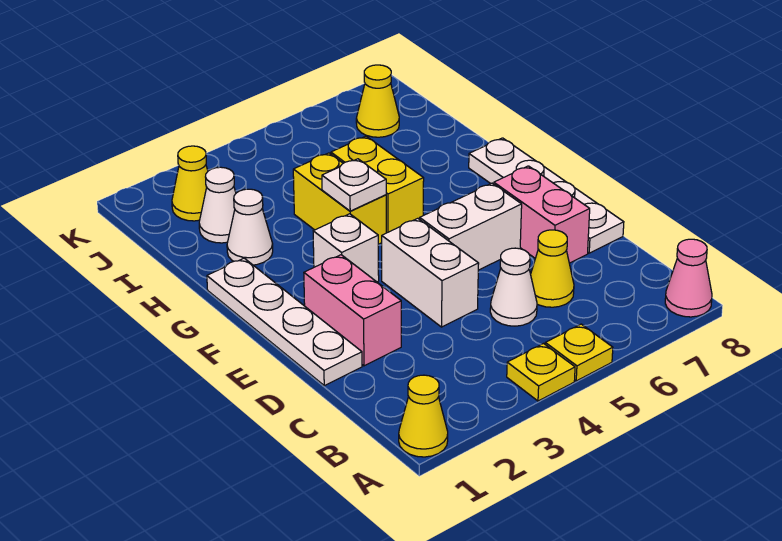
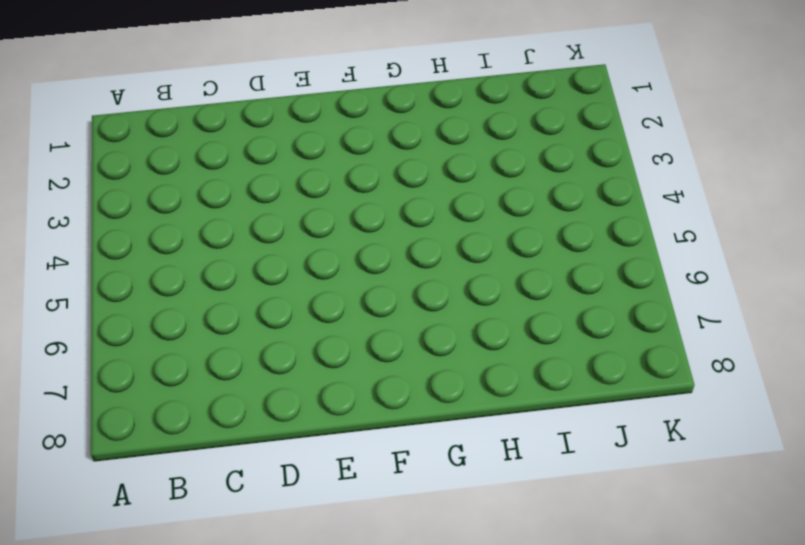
none -> yellow cone A1 level 1
none -> yellow plate A4 level 1
none -> yellow plate A5 level 1

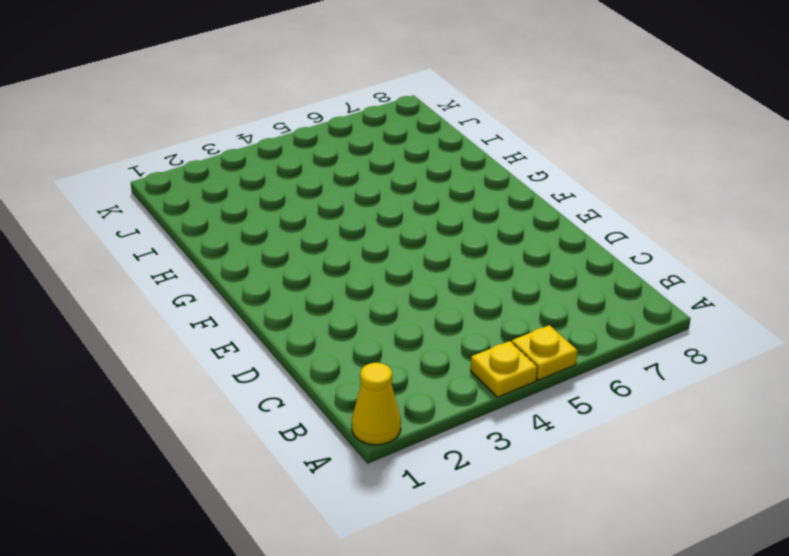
none -> pink cone A8 level 1
none -> white cone C5 level 1
none -> yellow cone C6 level 1

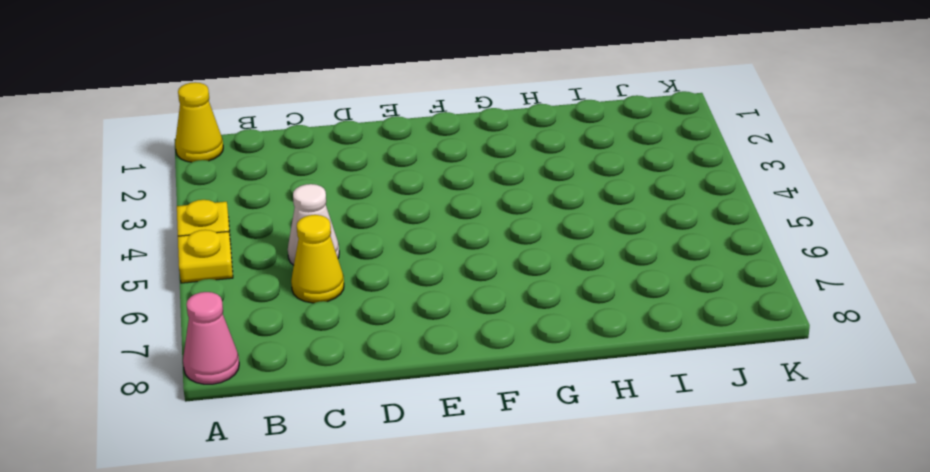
none -> white plate D1:G1 level 1
none -> pink brick D2:E2 level 1
none -> white brick D4:E4 level 1

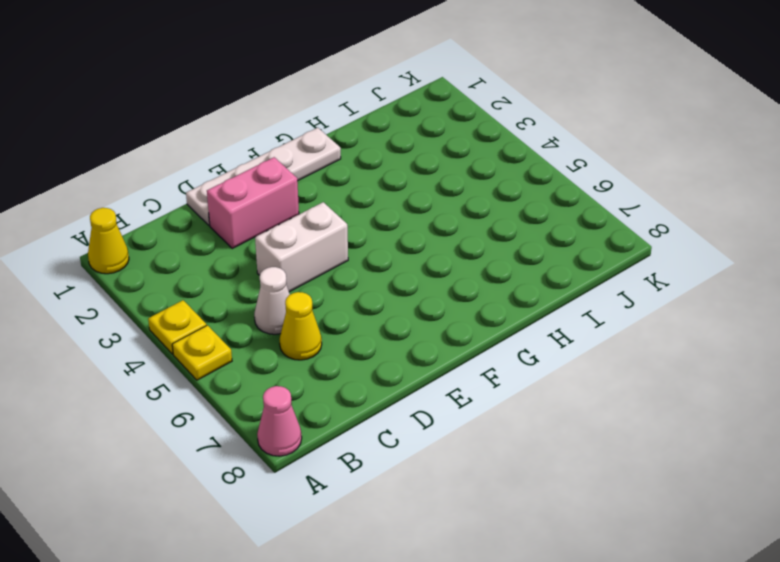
none -> pink brick D7:E7 level 1
none -> white plate D8:G8 level 1
none -> white brick E5:E6 level 1

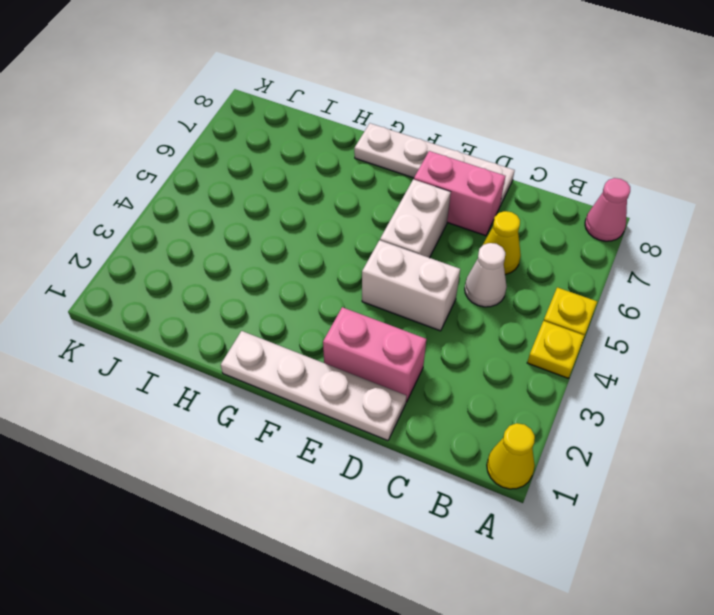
none -> white brick F3 level 1
none -> yellow brick G4:H4 level 1
none -> yellow brick G5:H5 level 1

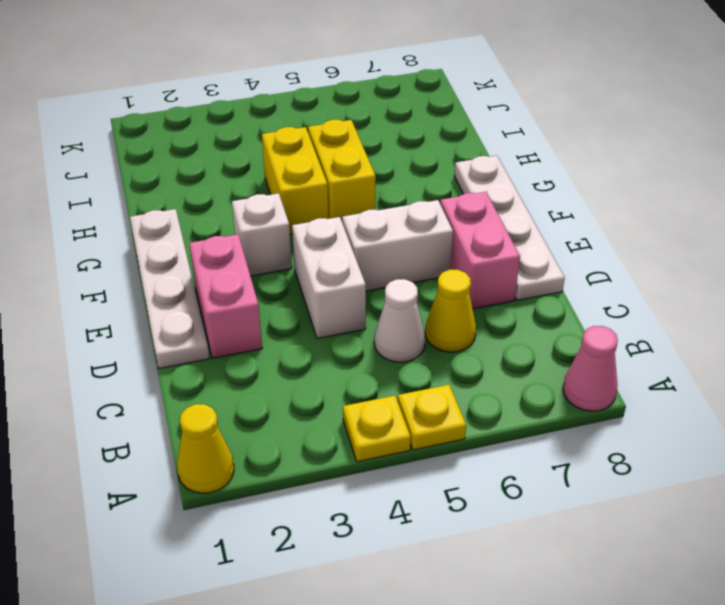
none -> white cone H2 level 1
none -> white cone I2 level 1
none -> yellow cone J2 level 1

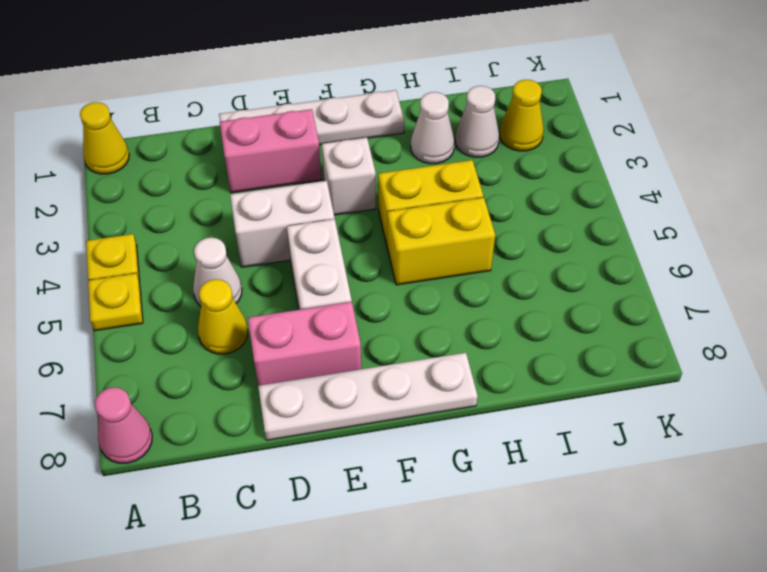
none -> yellow cone J7 level 1
none -> white plate G4 level 2

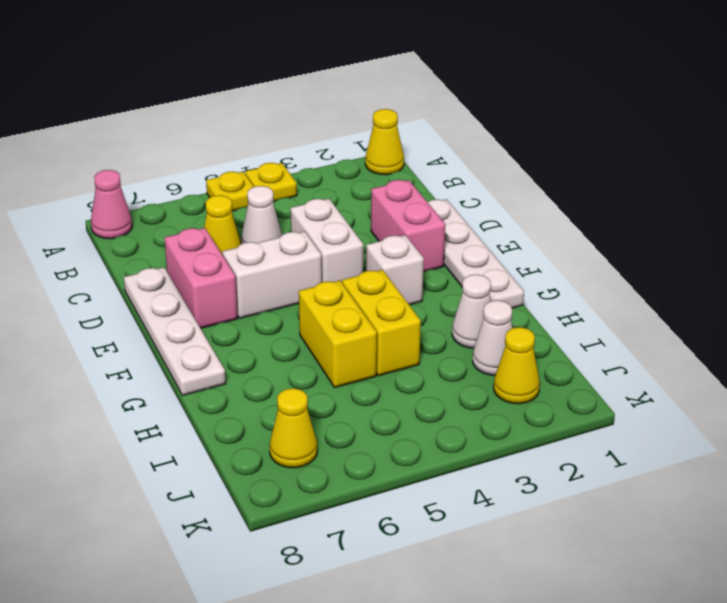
none -> white plate G4 level 2

